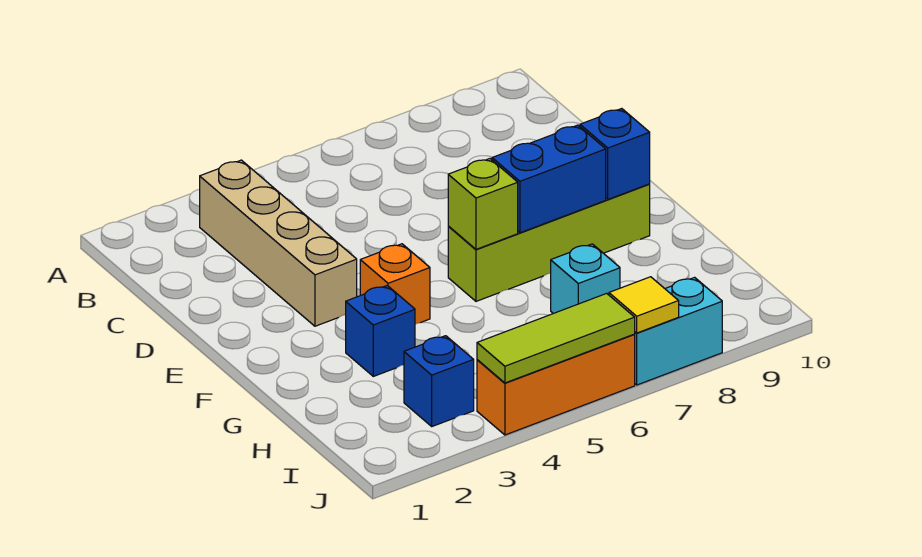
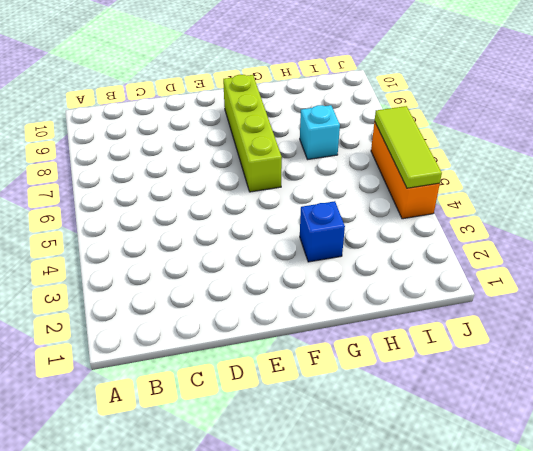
none -> tan brick B3:E3 level 1
none -> orange brick F4 level 1
none -> blue brick I3 level 1

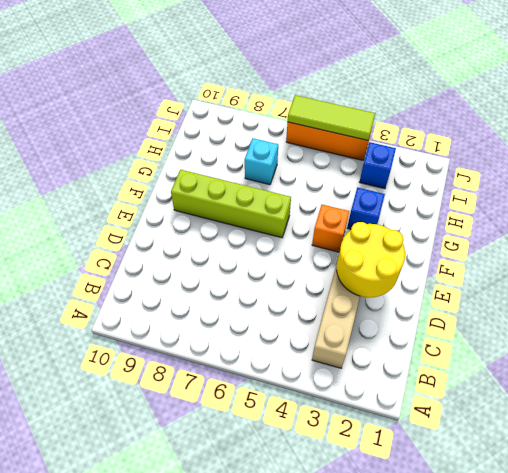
yellow round brick D2:E3 level 2 -> none
none -> cyan brick J7:J8 level 1
none -> lime brick F6 level 2
none -> blue brick F7:F8 level 2

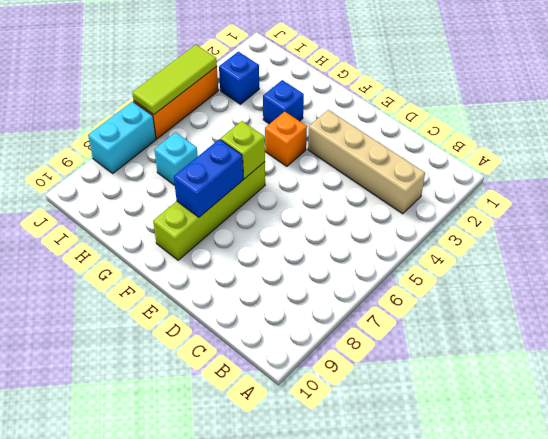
none -> blue brick F9 level 2
none -> yellow tile J7 level 2

